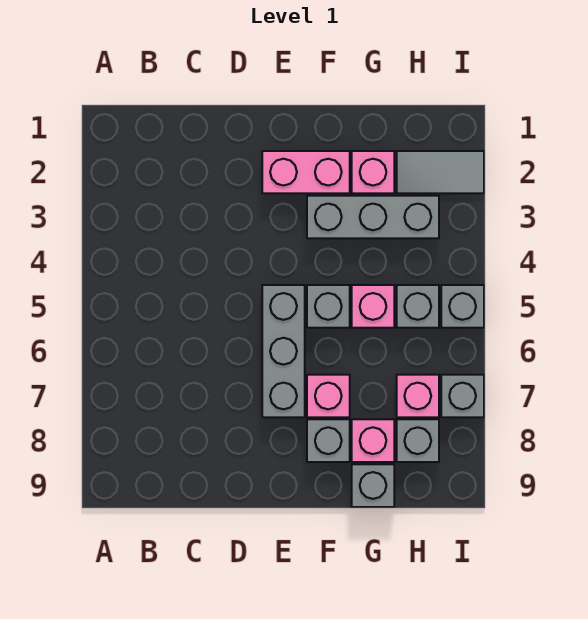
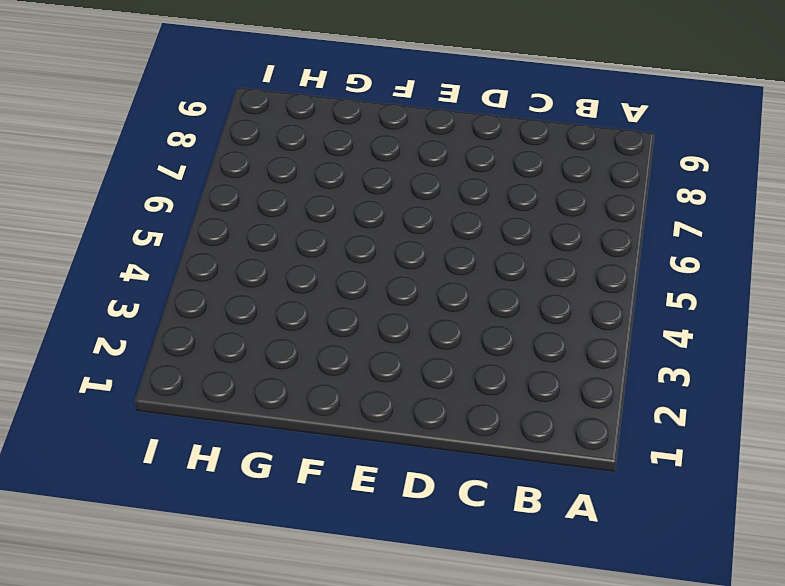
none -> pink brick E2:F2 level 1
none -> grey brick E5:E7 level 1
none -> grey brick F3:H3 level 1

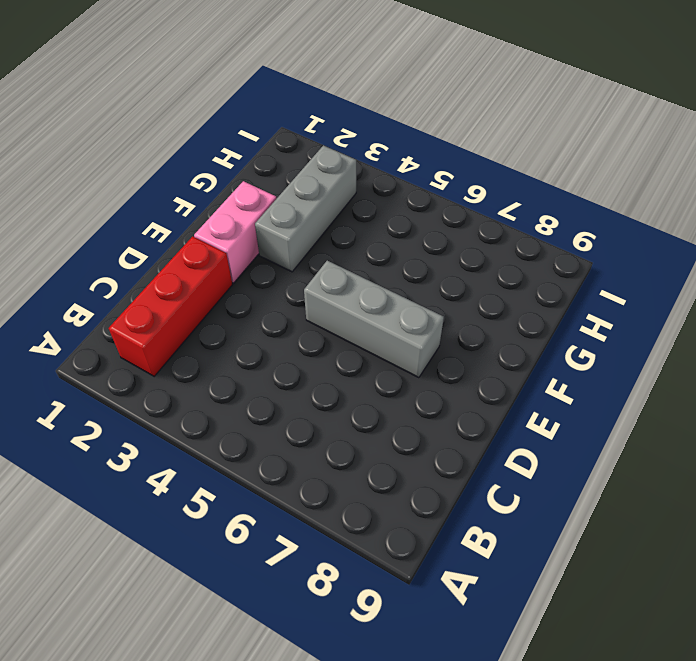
red brick B2:D2 level 1 -> none
none -> grey brick F5 level 1
none -> pink brick F7 level 1
none -> grey brick F8 level 1

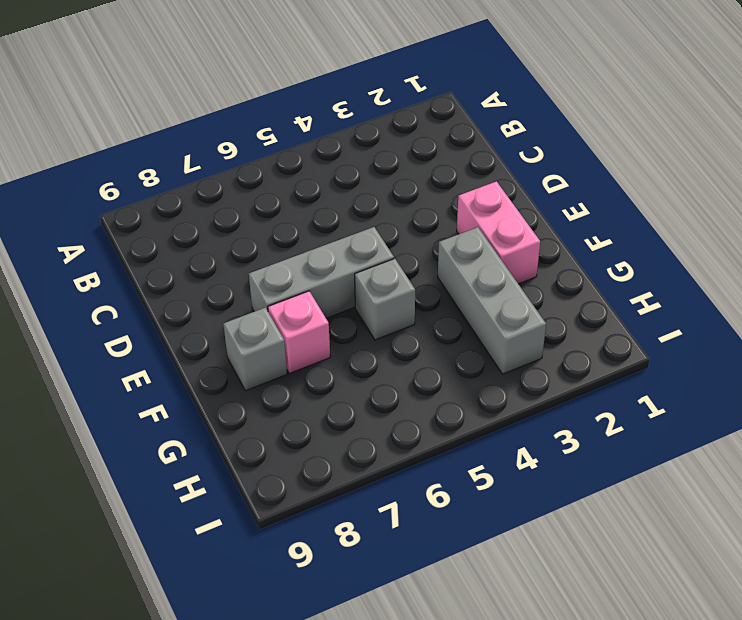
none -> pink brick G2 level 1
none -> pink brick G5 level 1
none -> pink brick G8 level 1

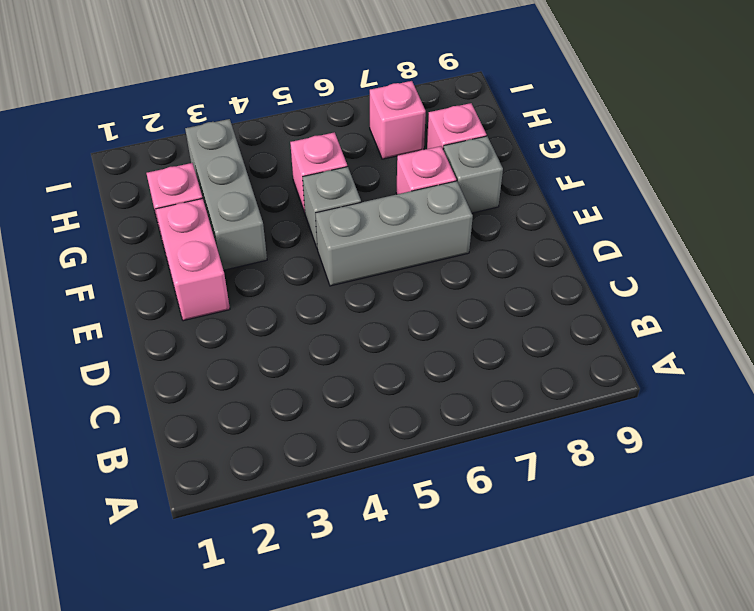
none -> grey brick G9 level 1
none -> grey tile H2:I2 level 1
none -> grey brick H5 level 1

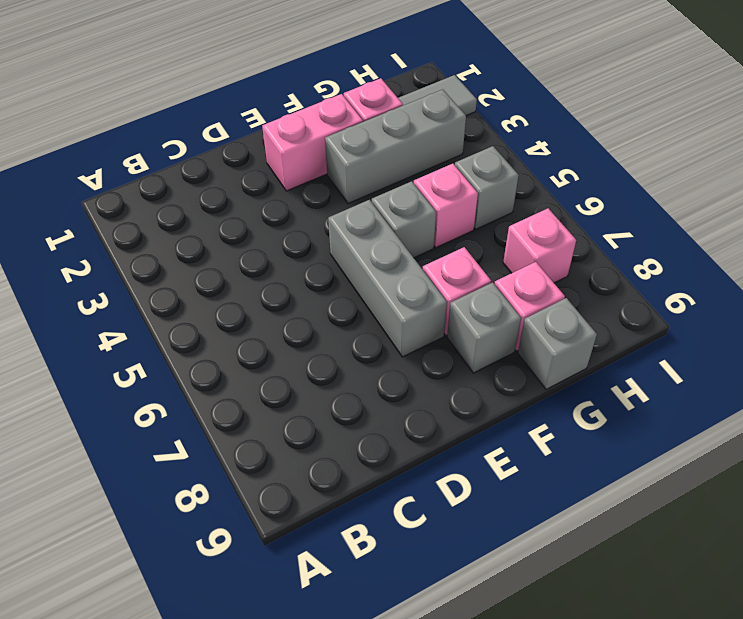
none -> grey brick H8 level 1
none -> grey brick I5 level 1
none -> grey brick I7 level 1

